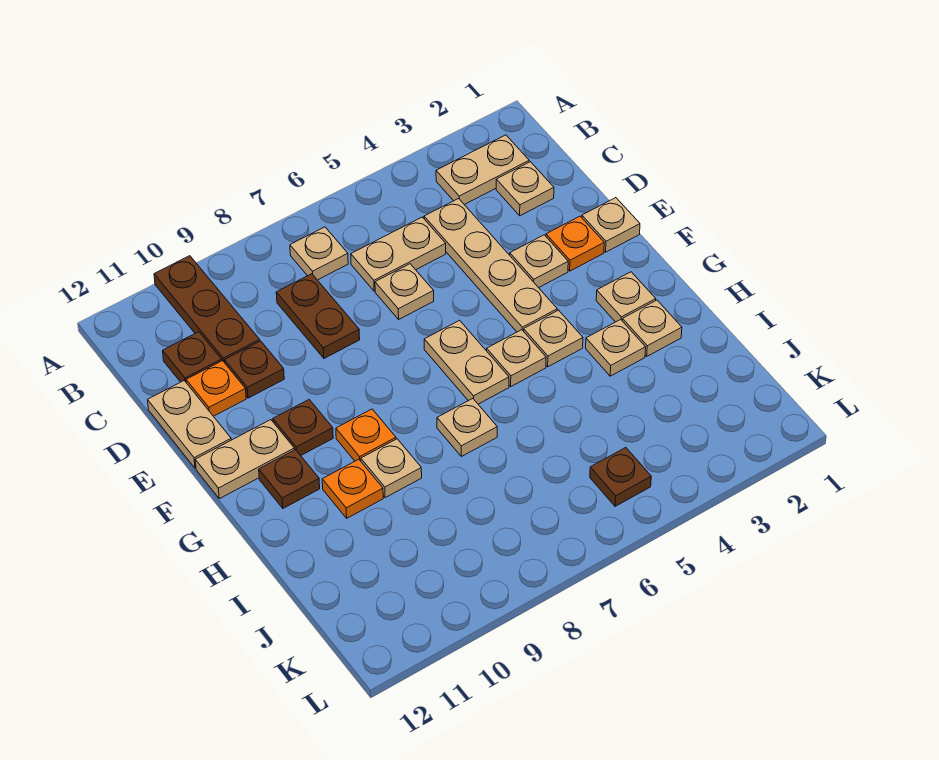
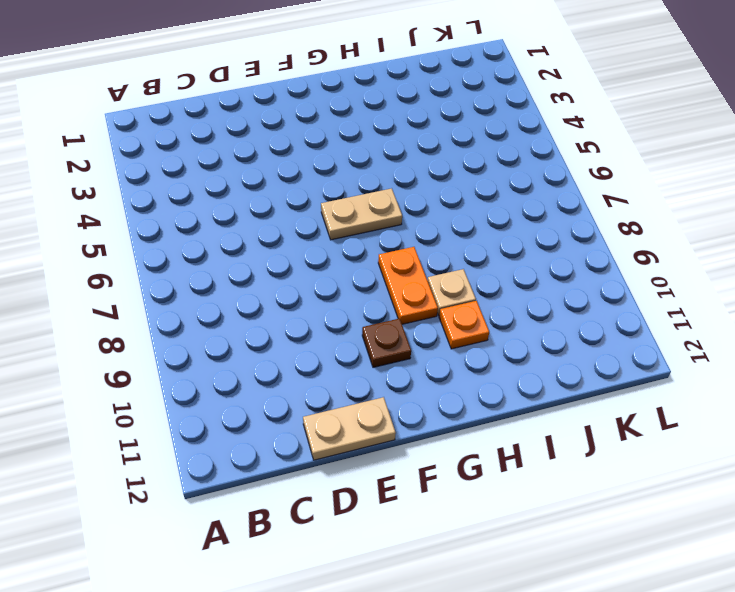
orange plate G8:G9 level 1 -> orange plate G9 level 1
none -> brown plate A10:C10 level 1
none -> tan plate B2:B3 level 1
none -> tan plate B7 level 1

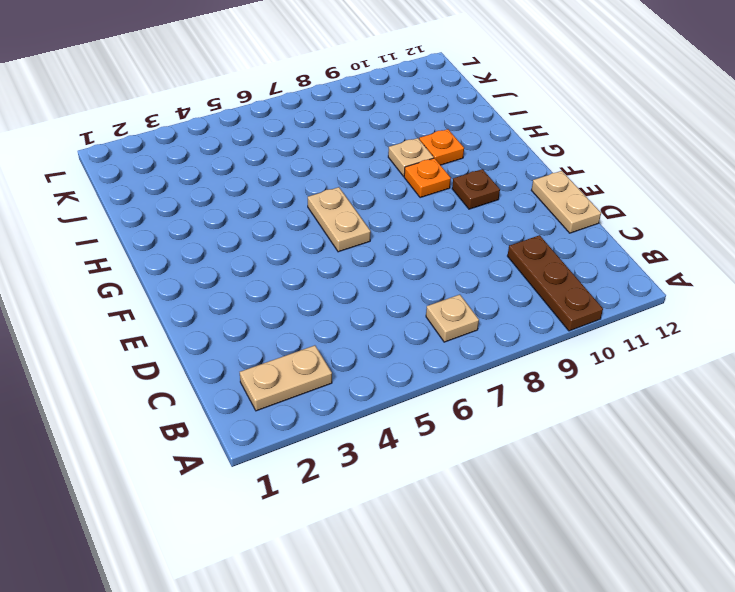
none -> tan plate C2 level 1
none -> tan plate C4:F4 level 1
none -> tan plate C5:C6 level 1

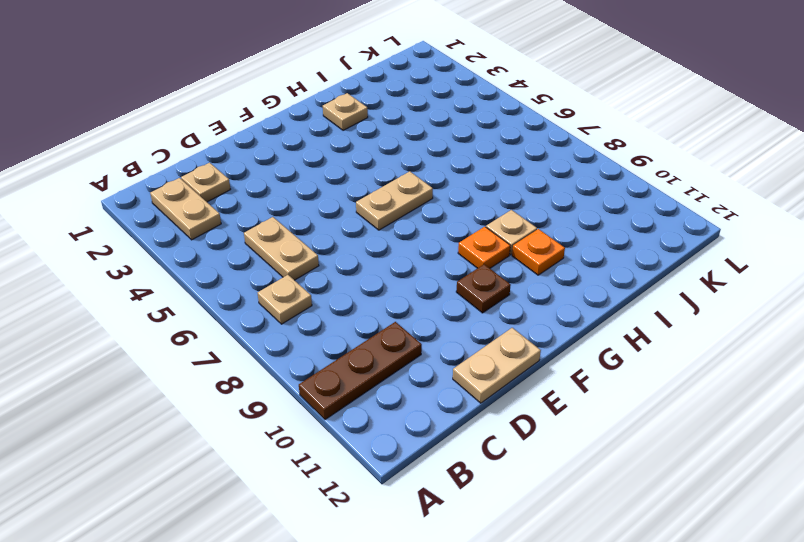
none -> tan plate C4:F4 level 1
none -> brown plate C8:D8 level 1
none -> brown plate C11 level 1

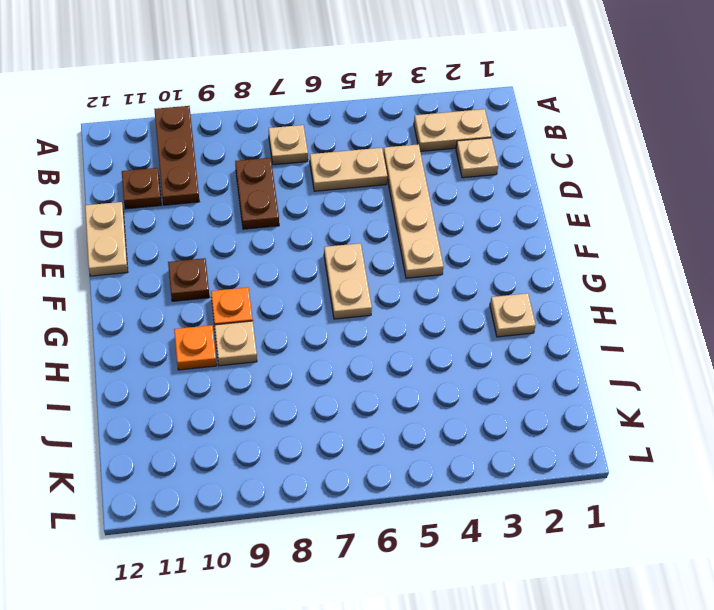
none -> tan plate D6 level 1
none -> brown plate D10 level 1
none -> orange plate D11 level 1

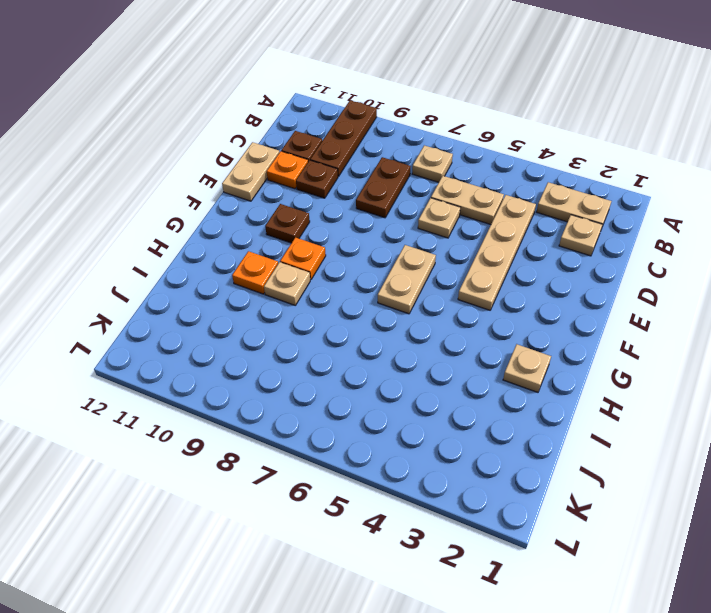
none -> tan plate E1 level 1
none -> orange plate E2 level 1
none -> tan plate E3 level 1

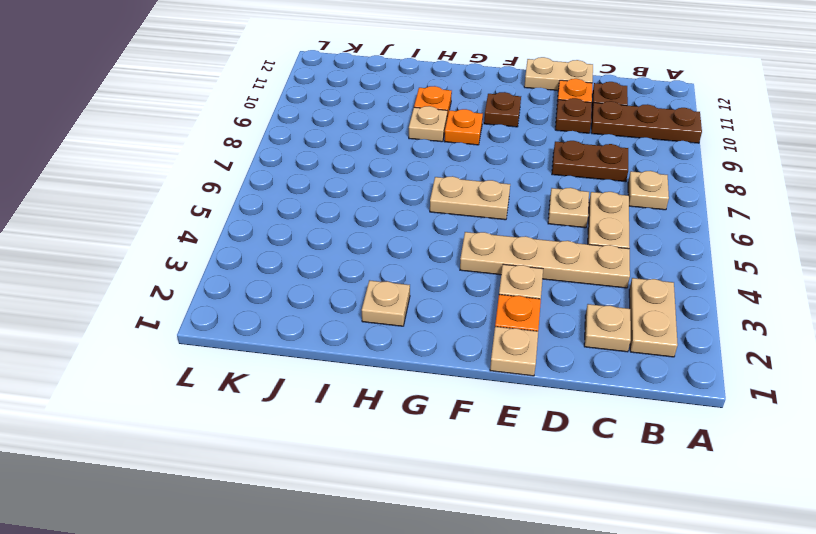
none -> tan plate F11:F12 level 1
none -> tan plate G2 level 1
none -> tan plate G4 level 1

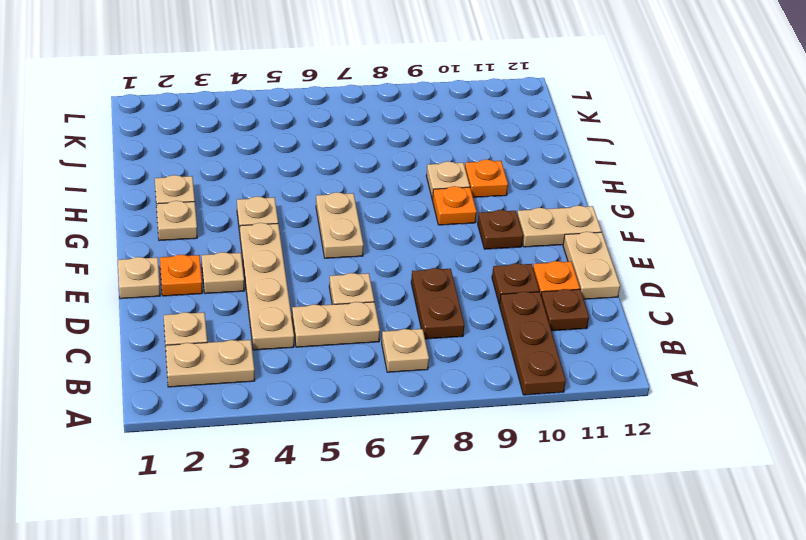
none -> tan plate G5 level 1
none -> brown plate G11 level 1
none -> tan plate H3 level 1

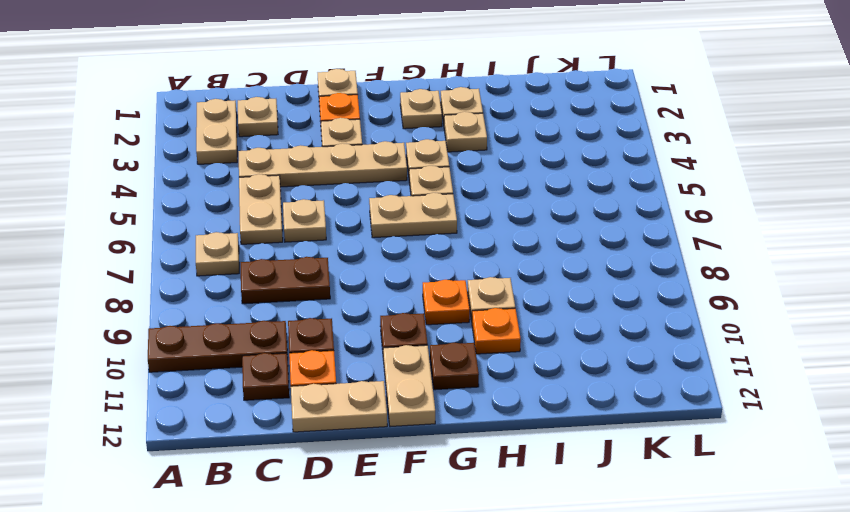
none -> tan plate H7 level 1
none -> brown plate K5 level 1

